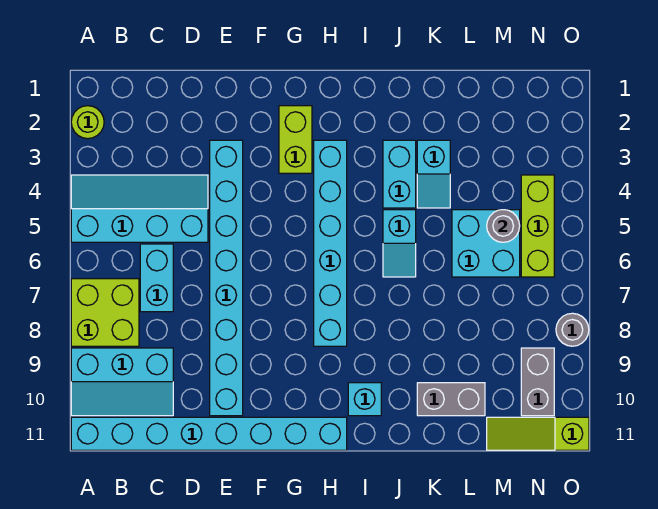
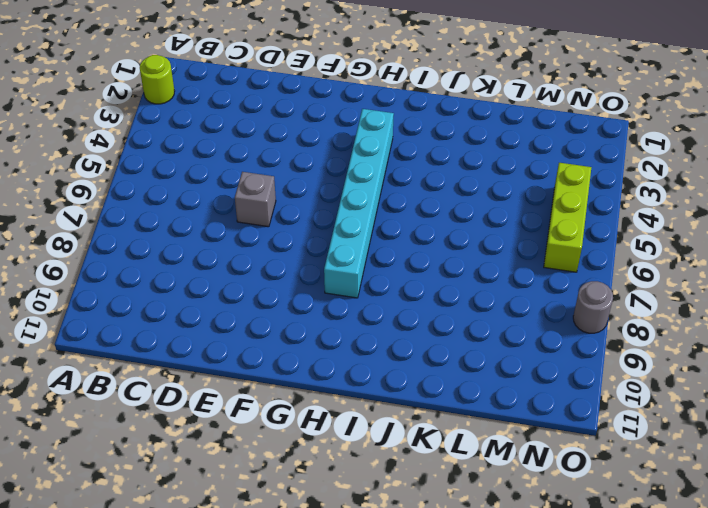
grey brick E6 level 1 -> cyan brick E3:E10 level 1
none -> cyan slope A4:D5 level 1 top 5
none -> lime brick A7:B8 level 1
none -> cyan slope A9:C10 level 1 top 9

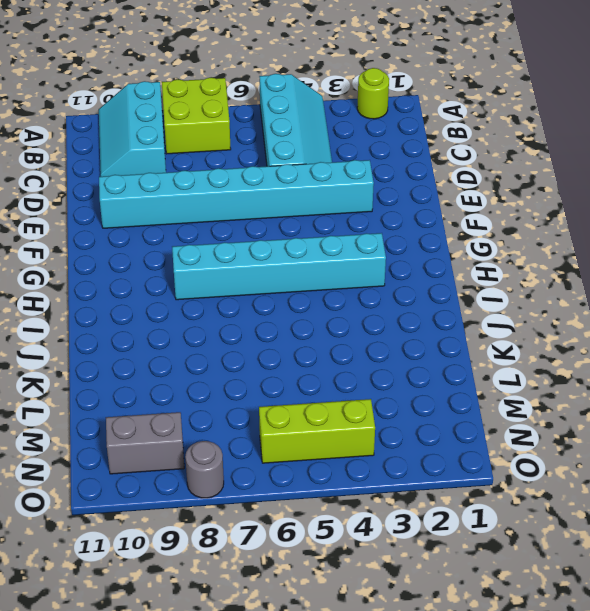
none -> cyan brick A11:H11 level 1
none -> cyan brick C6:C7 level 1
none -> lime brick G2:G3 level 1

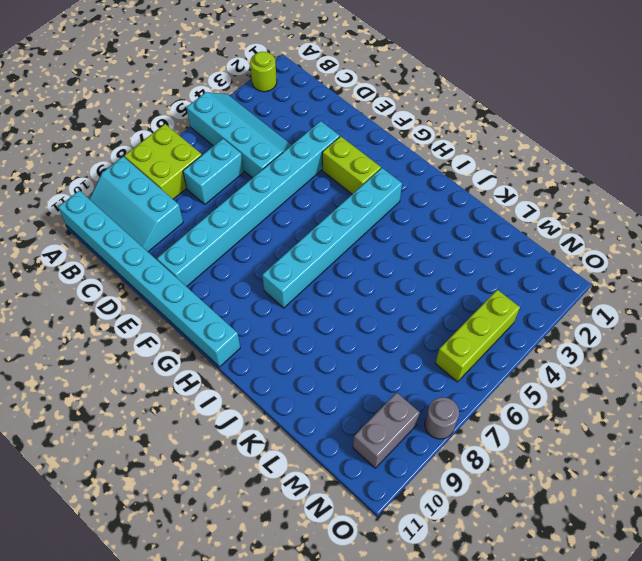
lime brick F3:G3 level 1 -> lime brick G2:G3 level 1
none -> cyan brick I10 level 1
none -> cyan brick J3:J4 level 1
none -> cyan slope J5:J6 level 1 top 5

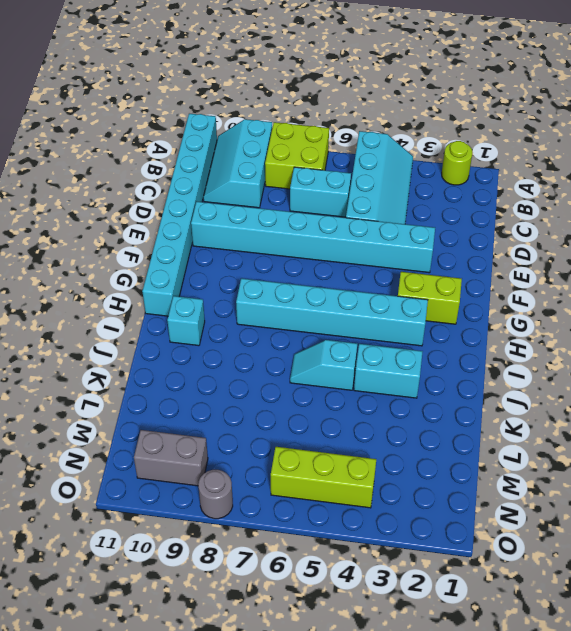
none -> cyan slope K3:K4 level 1 top 3
none -> grey brick K10:L10 level 1
none -> cyan brick L5:M6 level 1

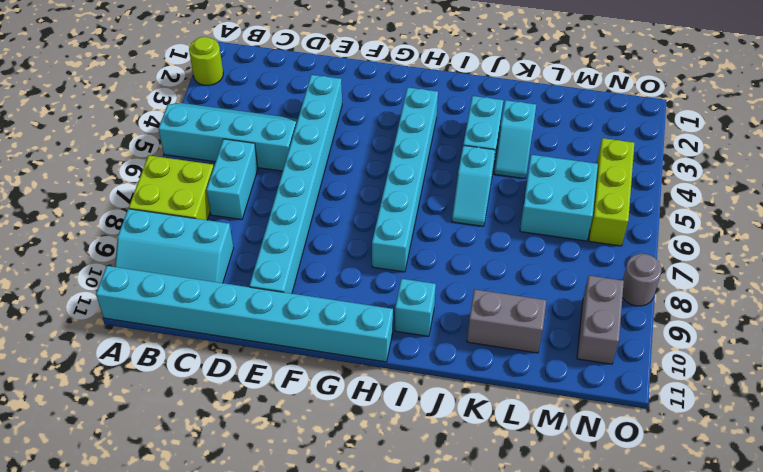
none -> lime brick G2:G3 level 1
none -> lime slope M11:O11 level 1 top O
none -> grey round brick M5 level 2

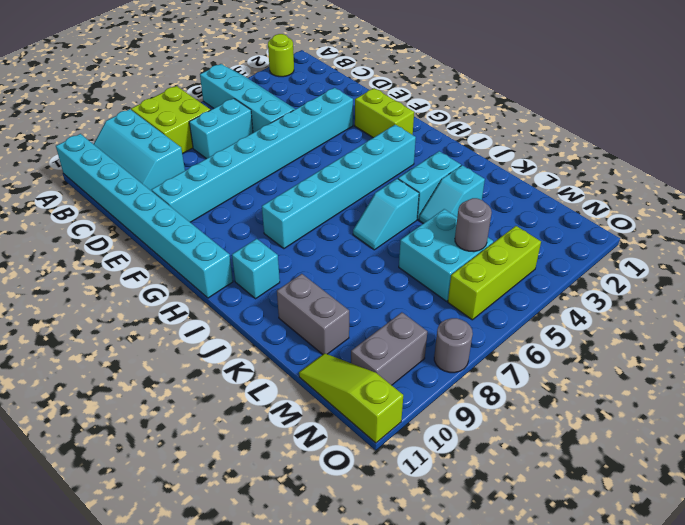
lime brick F2:G2 level 1 -> lime brick G2:G3 level 1

